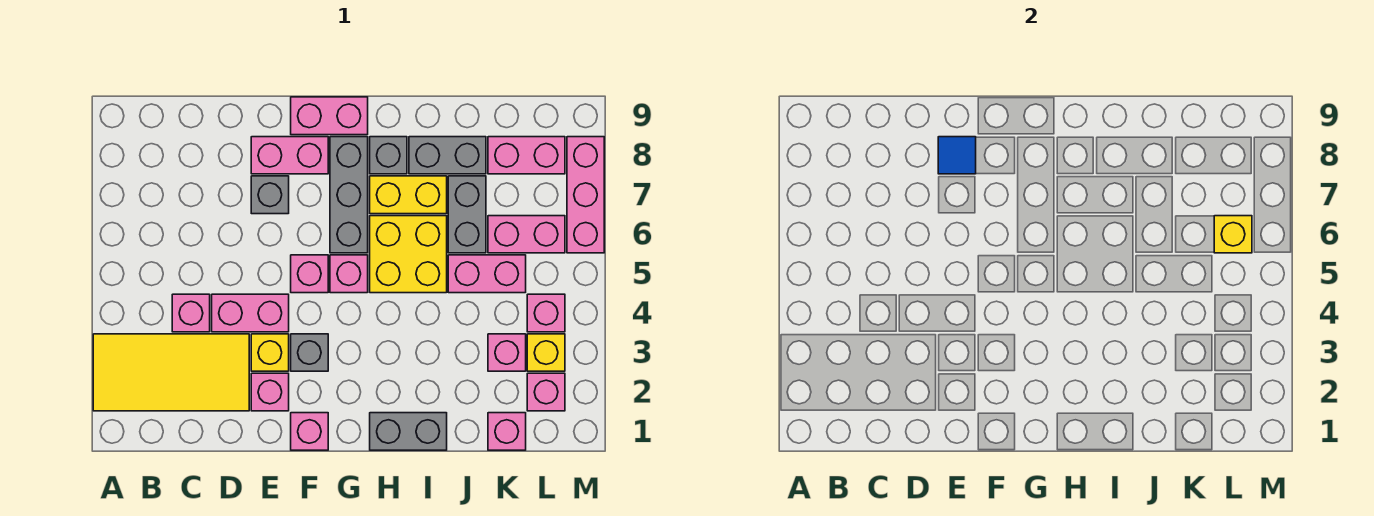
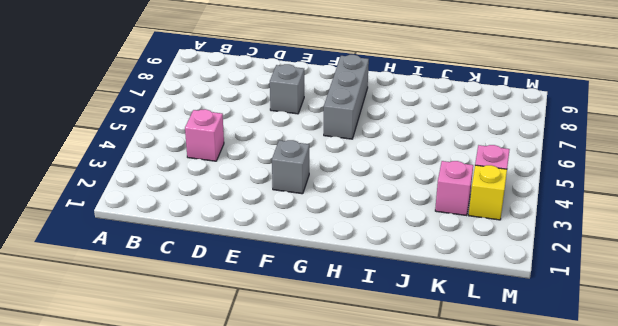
none -> yellow tile A2:D3 level 1
none -> pink brick D4:E4 level 1
none -> pink brick E2 level 1
none -> yellow brick E3 level 1

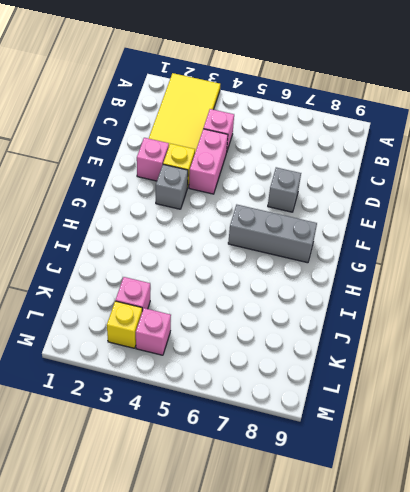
none -> pink brick E8:F8 level 1
none -> pink brick F1 level 1
none -> pink brick F5 level 1
none -> pink brick F9:G9 level 1

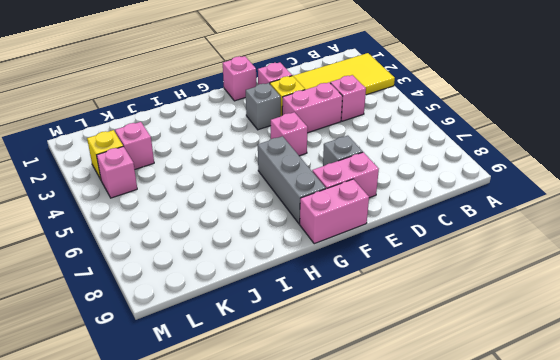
none -> pink brick G5 level 1
none -> grey brick H1:I1 level 1
none -> yellow brick H5:I6 level 1
none -> yellow brick H7:I7 level 1

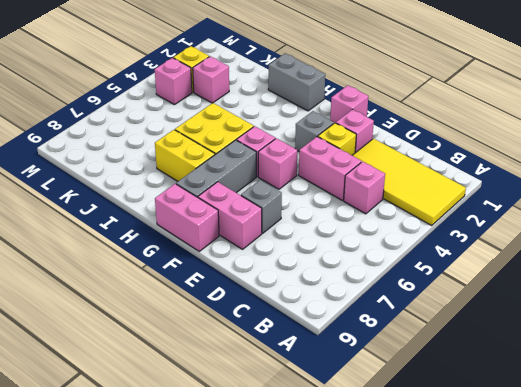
none -> grey brick H8 level 1
none -> grey brick I8:J8 level 1
none -> pink brick J5:K5 level 1
none -> grey brick J6:J7 level 1

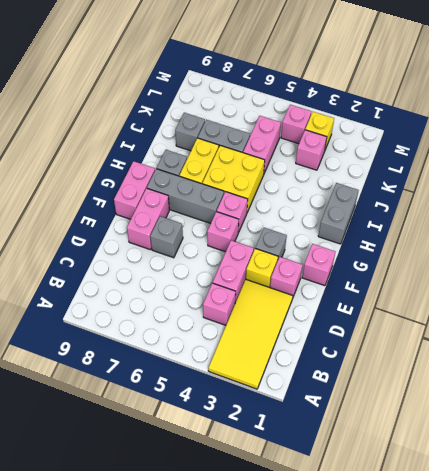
grey brick J8 level 1 -> grey brick I8:J8 level 1
none -> pink brick K1 level 1
none -> pink brick K6:L6 level 1
none -> pink brick K8:L8 level 1
none -> pink brick L2 level 1

